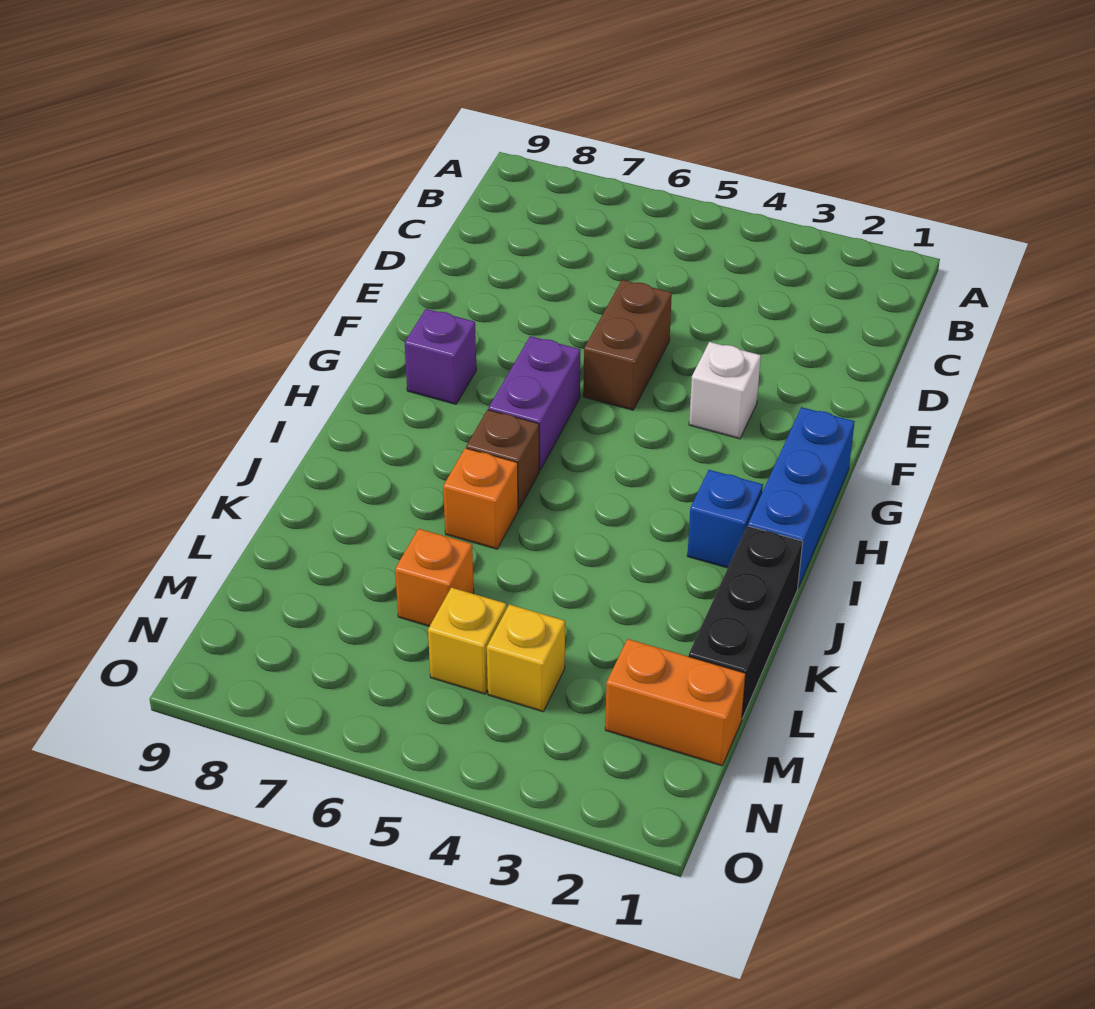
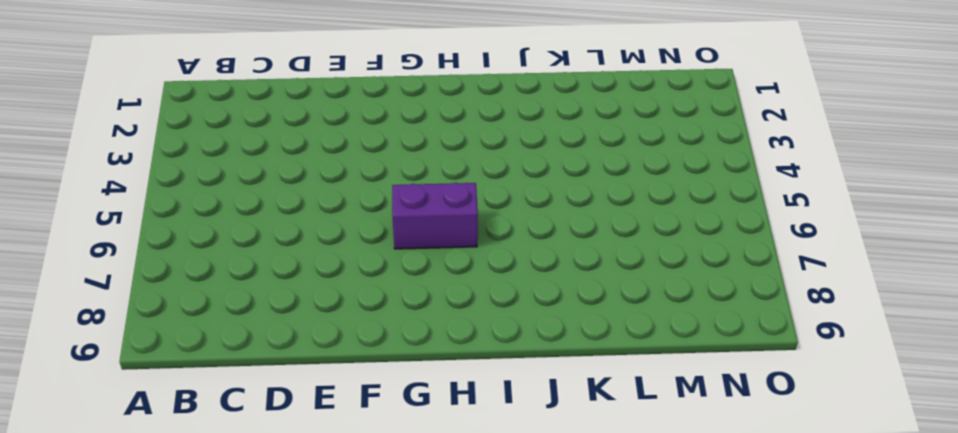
none -> brown brick E5:F5 level 1
none -> white brick F3 level 1
none -> blue brick G1:I1 level 1

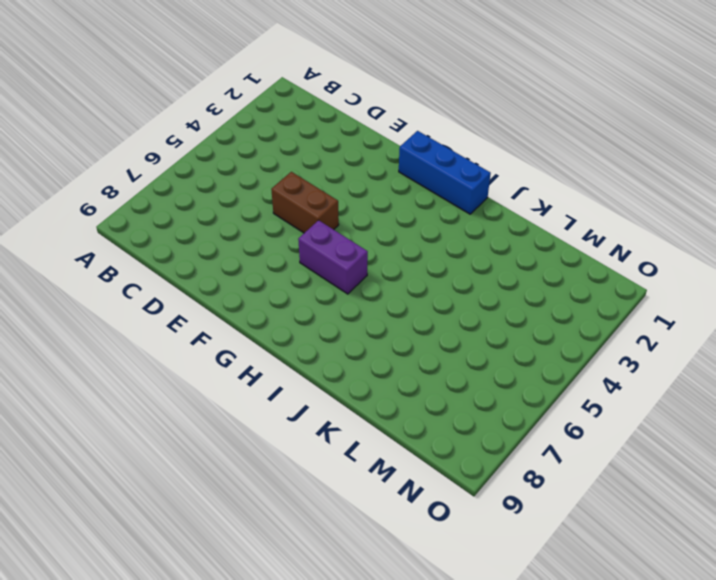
none -> white brick F3 level 1
none -> purple brick G8 level 1
none -> blue brick I2 level 1

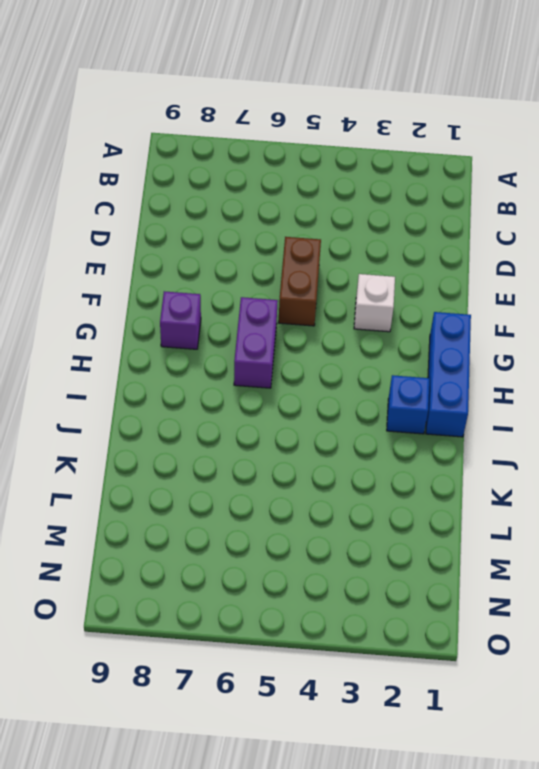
none -> brown brick I6 level 1
none -> black brick J1:L1 level 1
none -> orange brick J6 level 1

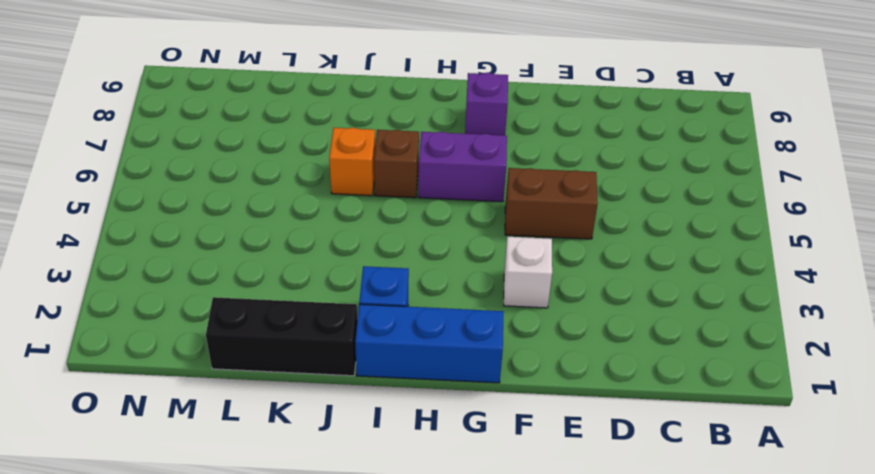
none -> orange brick L6 level 1
none -> orange brick M1:M2 level 1
none -> yellow brick M4 level 1

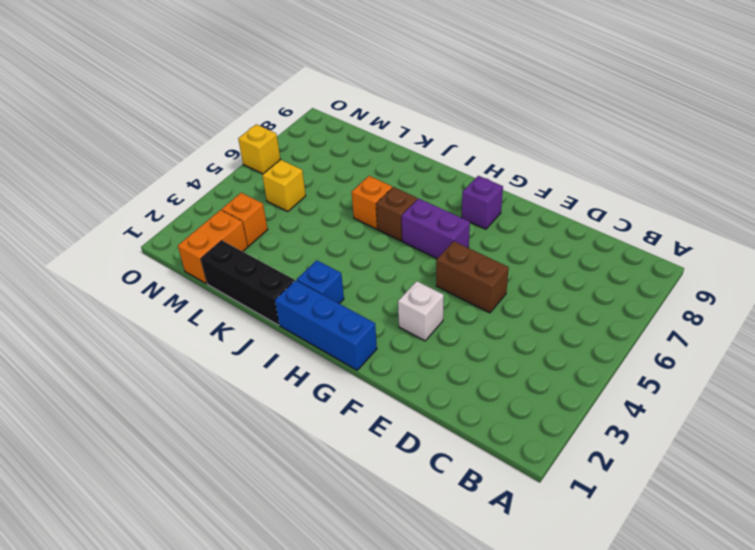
orange brick M3 level 1 -> orange brick L6 level 1
yellow brick O6 level 1 -> yellow brick M4 level 1

